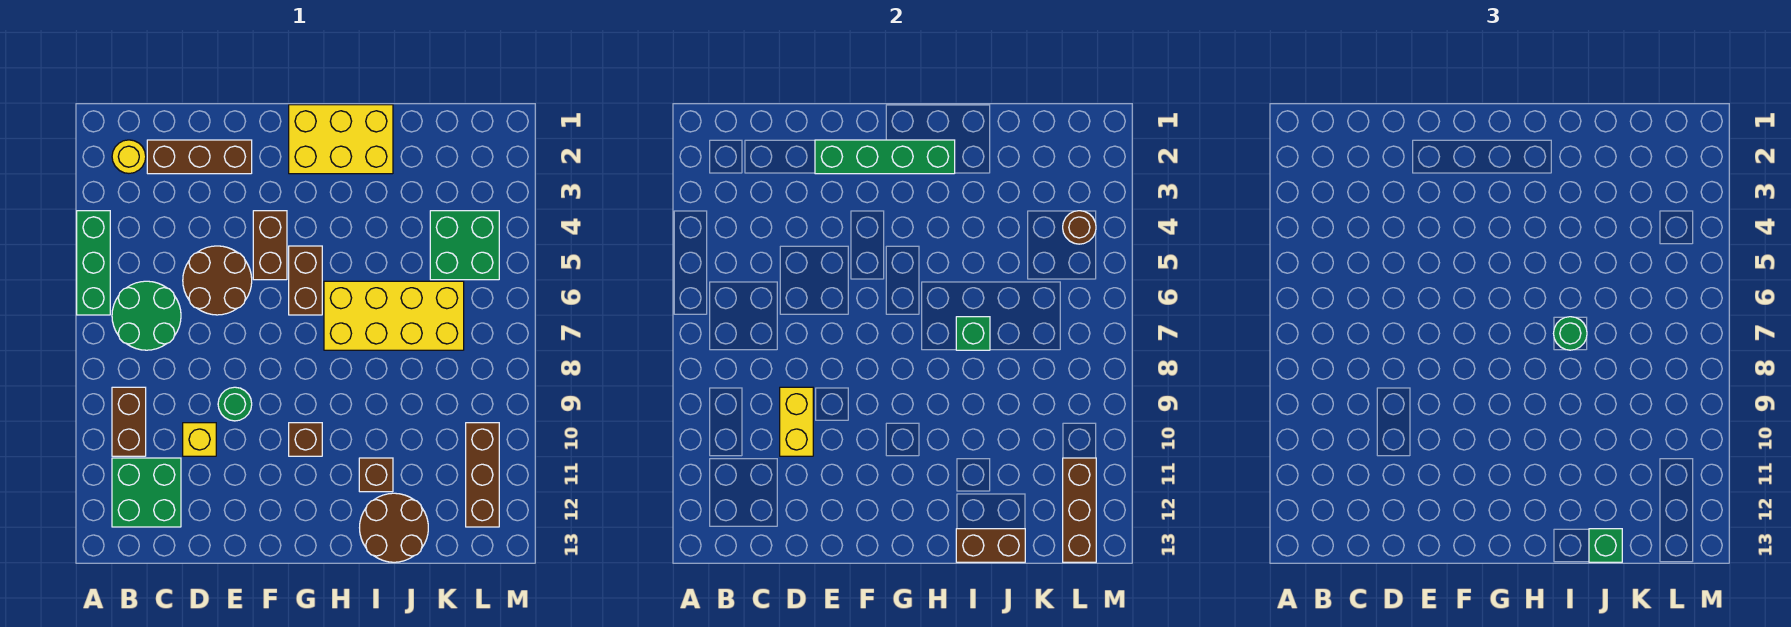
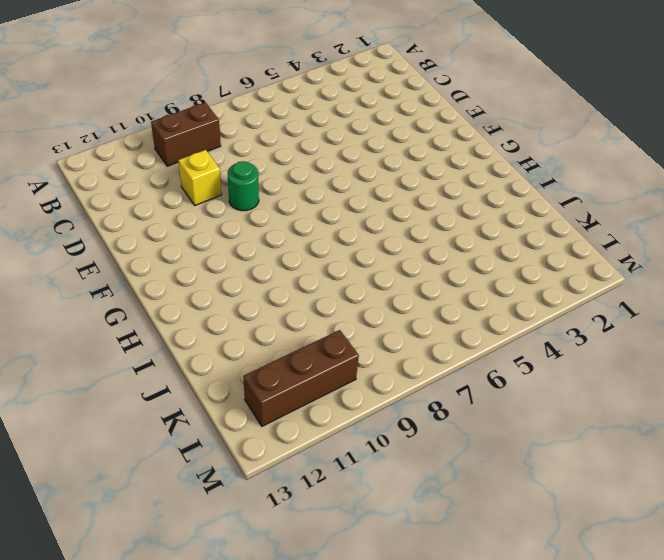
none -> green brick A4:A6 level 1
none -> yellow round brick B2 level 1
none -> green round brick B6:C7 level 1

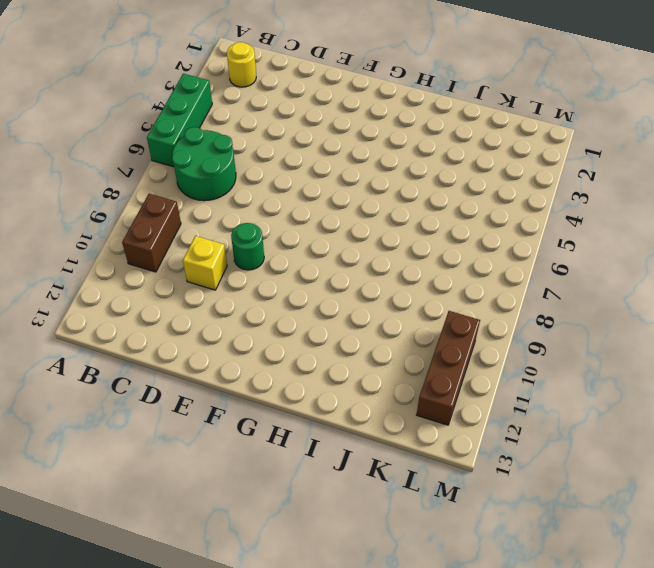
none -> green brick B11:C12 level 1
none -> brown brick C2:E2 level 1
none -> brown round brick D5:E6 level 1

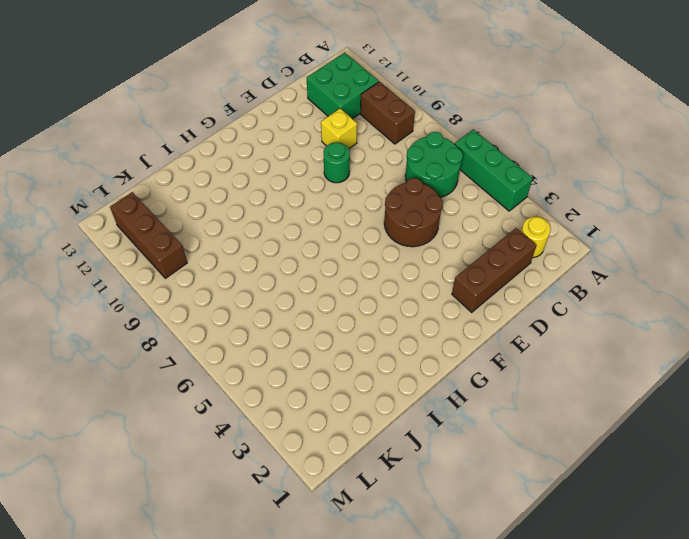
none -> brown brick F4:F5 level 1
none -> yellow brick G1:I2 level 1
none -> brown brick G5:G6 level 1

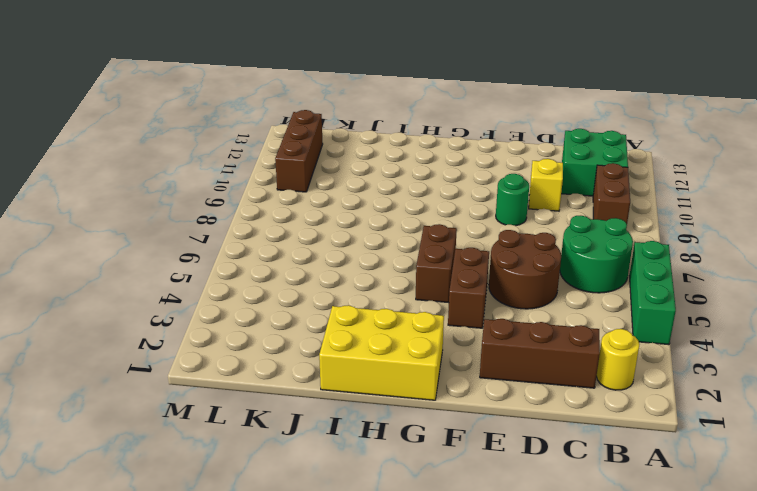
none -> brown brick G10 level 1
none -> yellow brick H6:K7 level 1
none -> brown brick I11 level 1

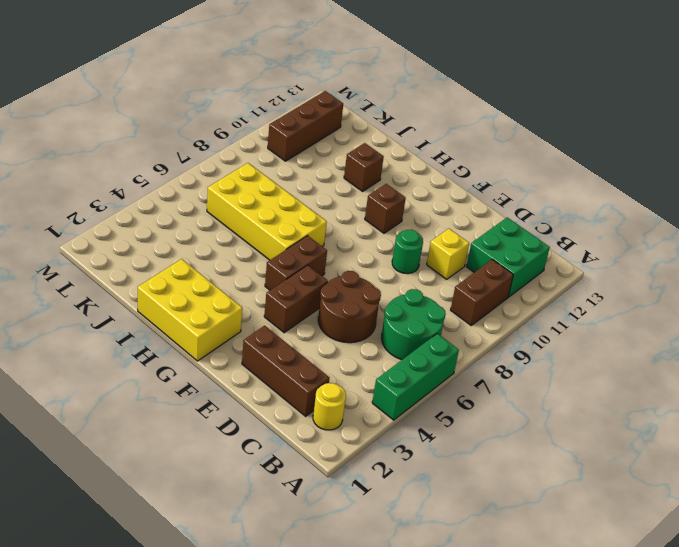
none -> brown round brick I12:J13 level 1
none -> green brick K4:L5 level 1
none -> yellow brick D9:D10 level 2

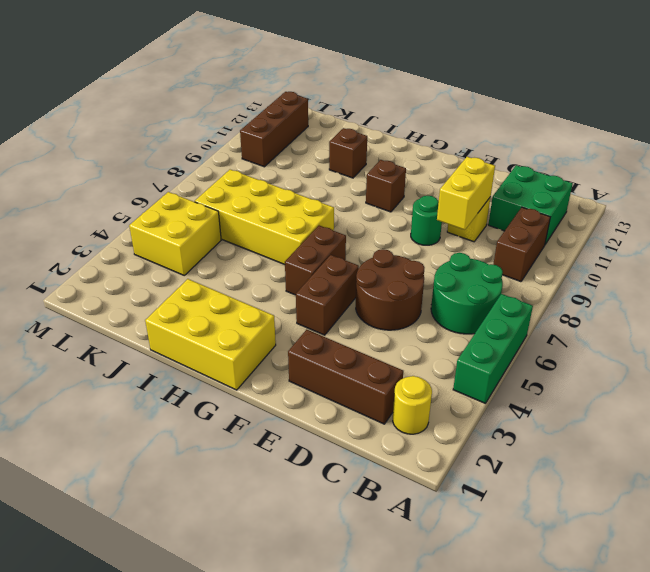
yellow brick K4:L5 level 1 -> green brick K4:L5 level 1
none -> brown round brick I12:J13 level 1
none -> green brick E2:H2 level 2
none -> green brick I7 level 2

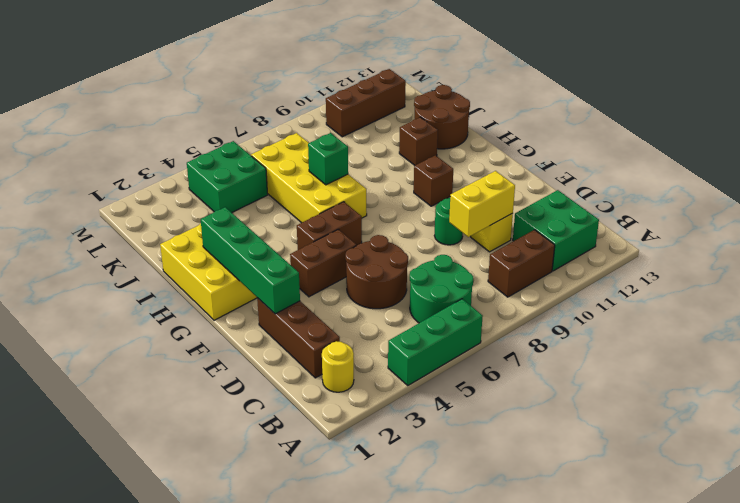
none -> brown brick I13:J13 level 2
none -> brown round brick L4 level 2
none -> brown brick L11:L13 level 2

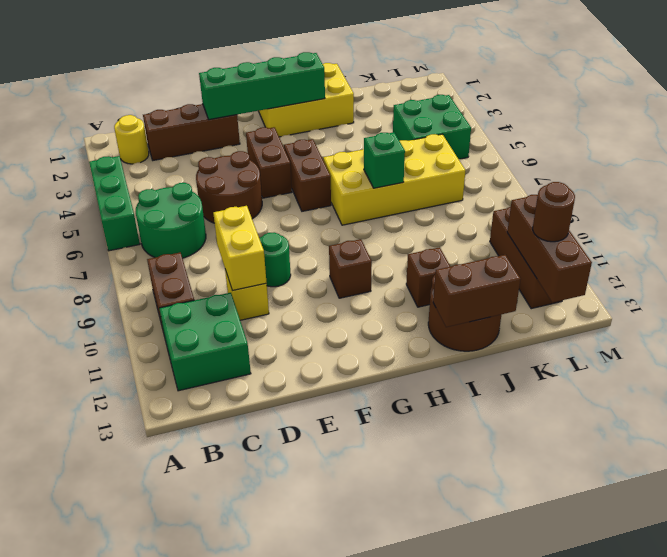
brown round brick L12 level 3 -> brown round brick L4 level 2
none -> green round brick I7 level 3
none -> green brick J13 level 3

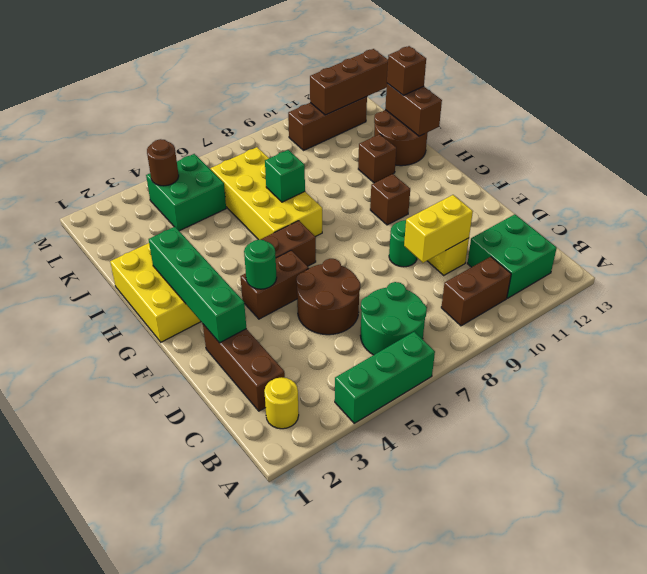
green round brick F4 level 2 -> green round brick I7 level 3
brown brick J13 level 3 -> green brick J13 level 3

